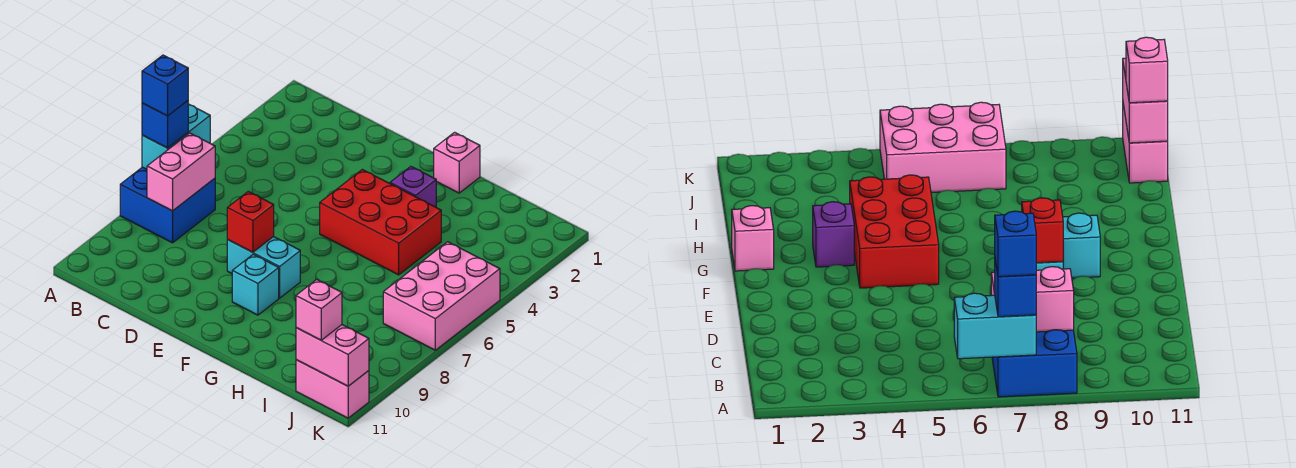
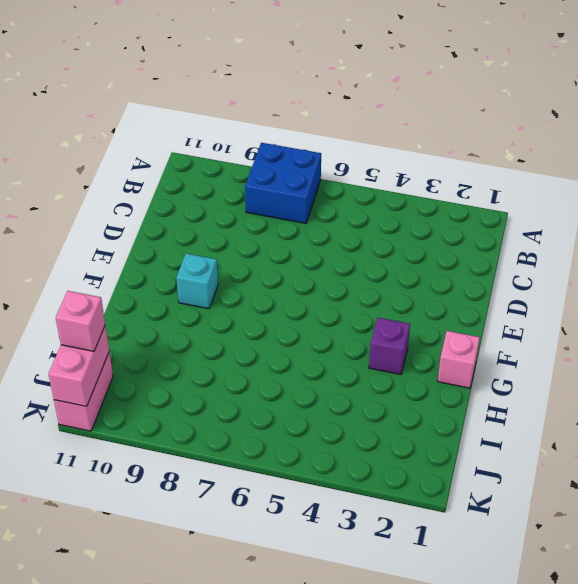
none -> cyan brick E8:F8 level 1
none -> red brick F4:H5 level 1
none -> pink brick J5:K7 level 1

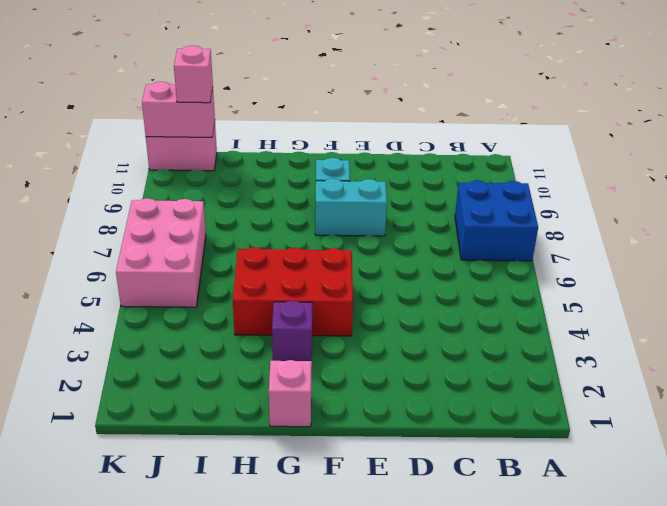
none -> cyan brick A6:A7 level 2
none -> pink brick B7:B8 level 2
none -> red brick E8 level 2

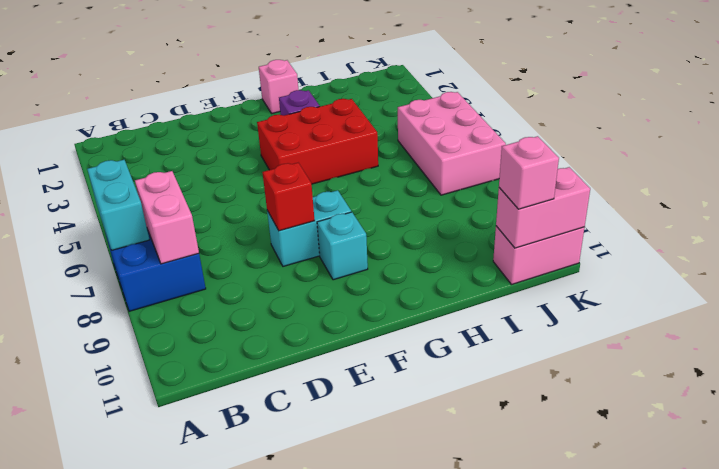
none -> blue brick A7 level 3
none -> blue brick A7 level 4

